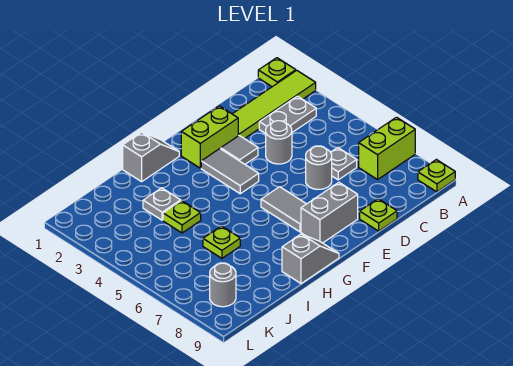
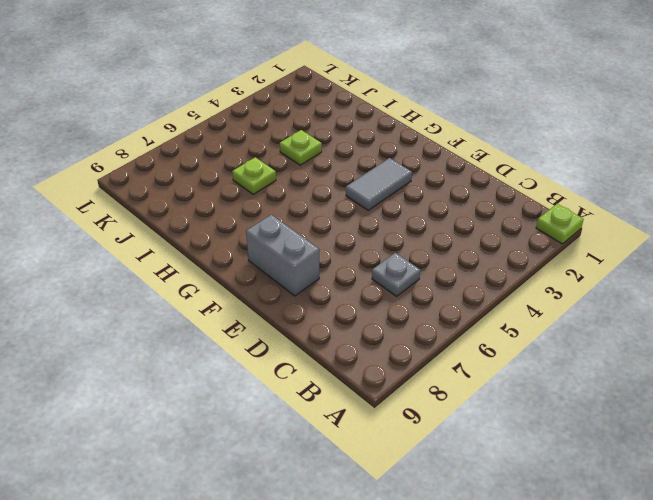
none -> lime tile A2:D2 level 1
none -> lime brick A7:B7 level 1
none -> lime plate A9 level 1

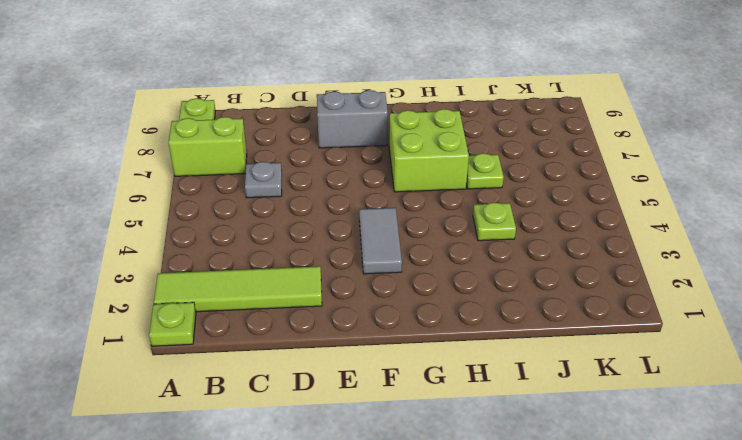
lime brick G6:H7 level 1 -> none
none -> grey plate B3:C3 level 1
none -> grey round brick D4 level 1
none -> grey round brick D6 level 1

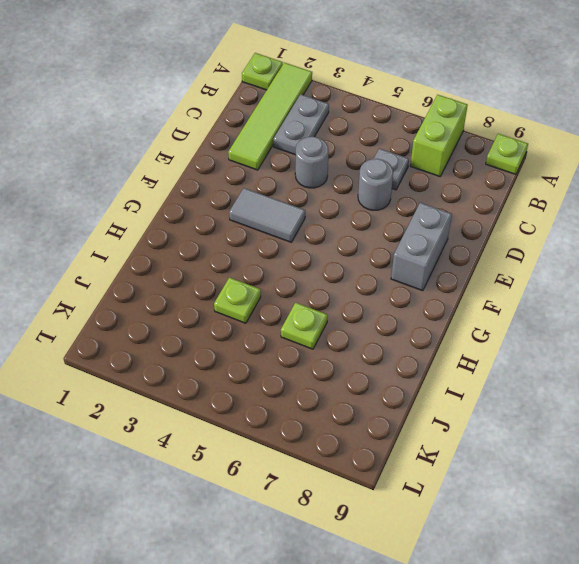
none -> lime plate D9 level 1
none -> lime brick E2:F2 level 1
none -> grey tile E3 level 1

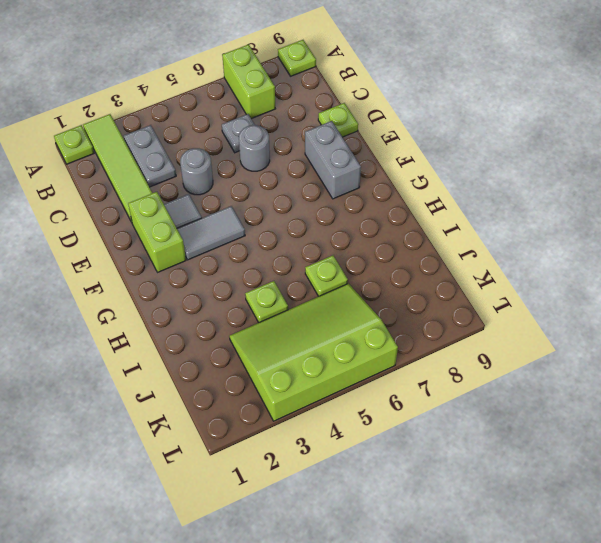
lime slope J3:L6 level 1 top L -> none
none -> grey tile F6:F7 level 1
none -> grey slope G1:H1 level 1 top H
none -> grey slope G9:H9 level 1 top H

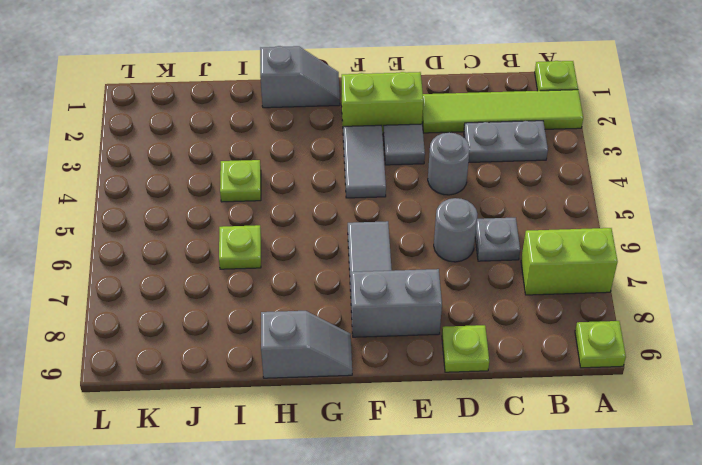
none -> grey plate I3 level 1
none -> grey round brick K8 level 1

